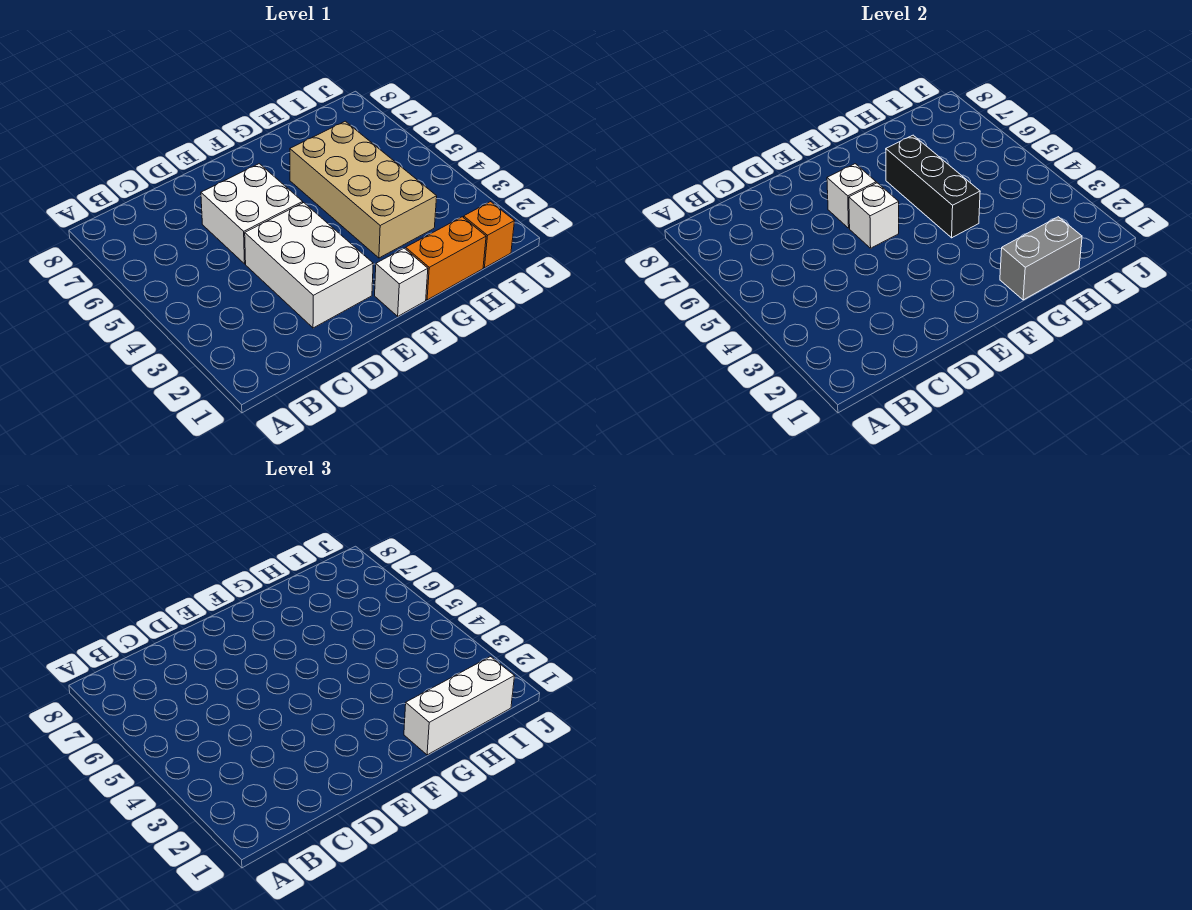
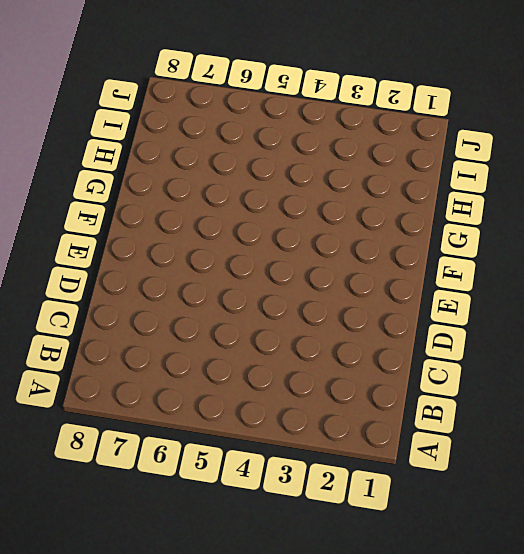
none -> white brick D2:E4 level 1
none -> white brick D5:E6 level 1

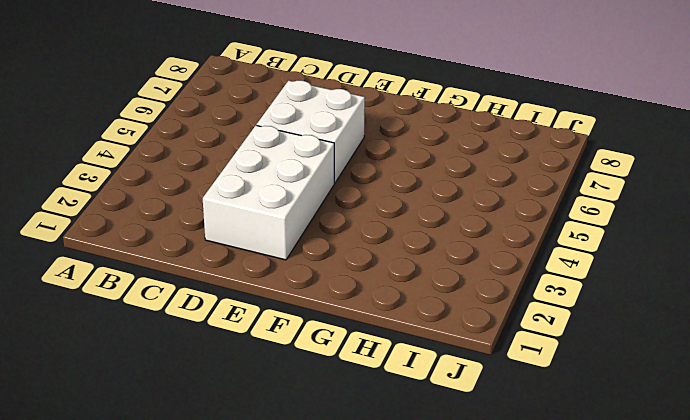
none -> white brick F1 level 1
none -> orange brick G1:H1 level 1

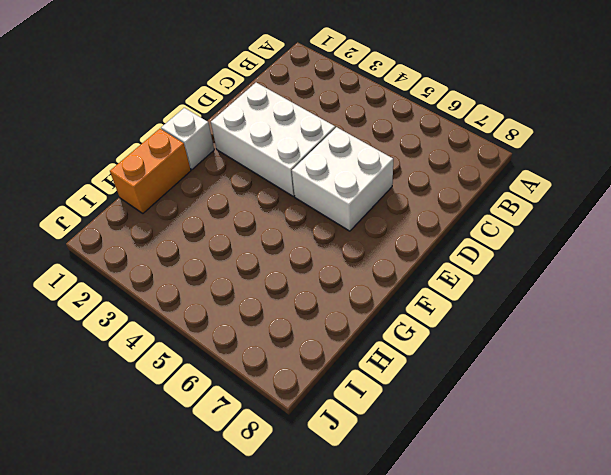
none -> tan brick G3:H6 level 1
none -> orange brick I1 level 1

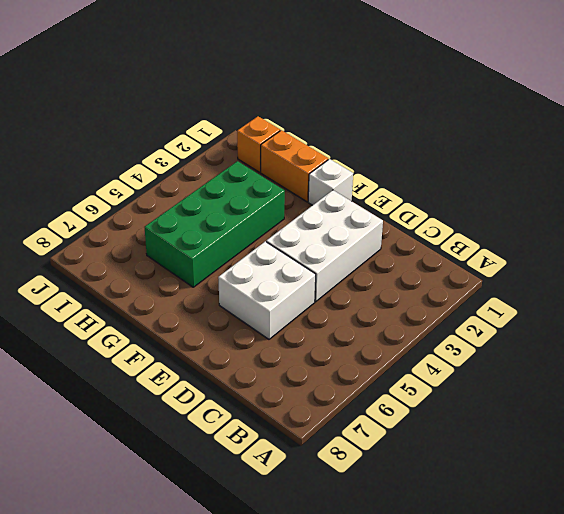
green brick G3:H6 level 1 -> tan brick G3:H6 level 1
none -> white brick E5 level 2
none -> white brick E6 level 2

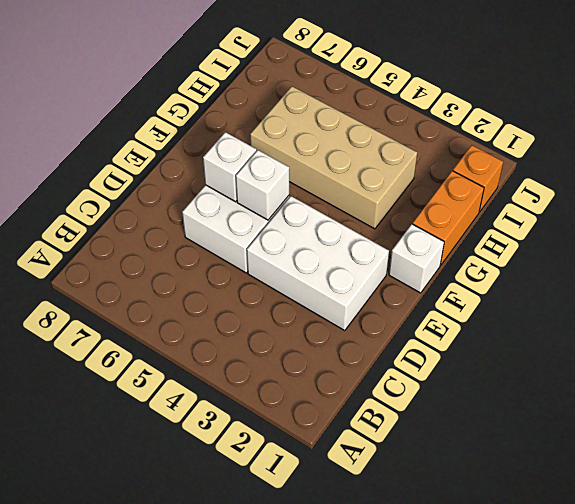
none -> grey brick G1:H1 level 2
none -> black brick G4:G6 level 2

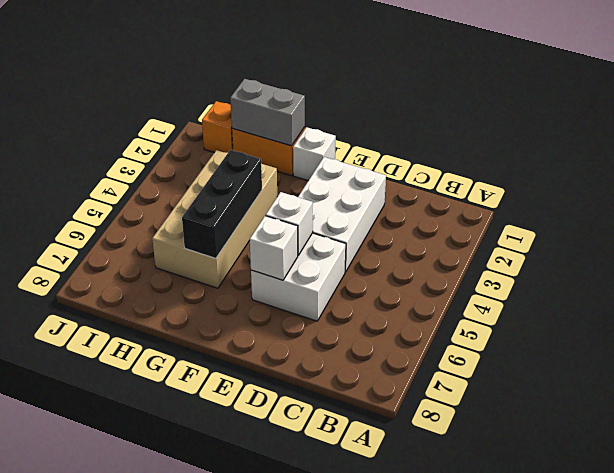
none -> white brick G1:I1 level 3

